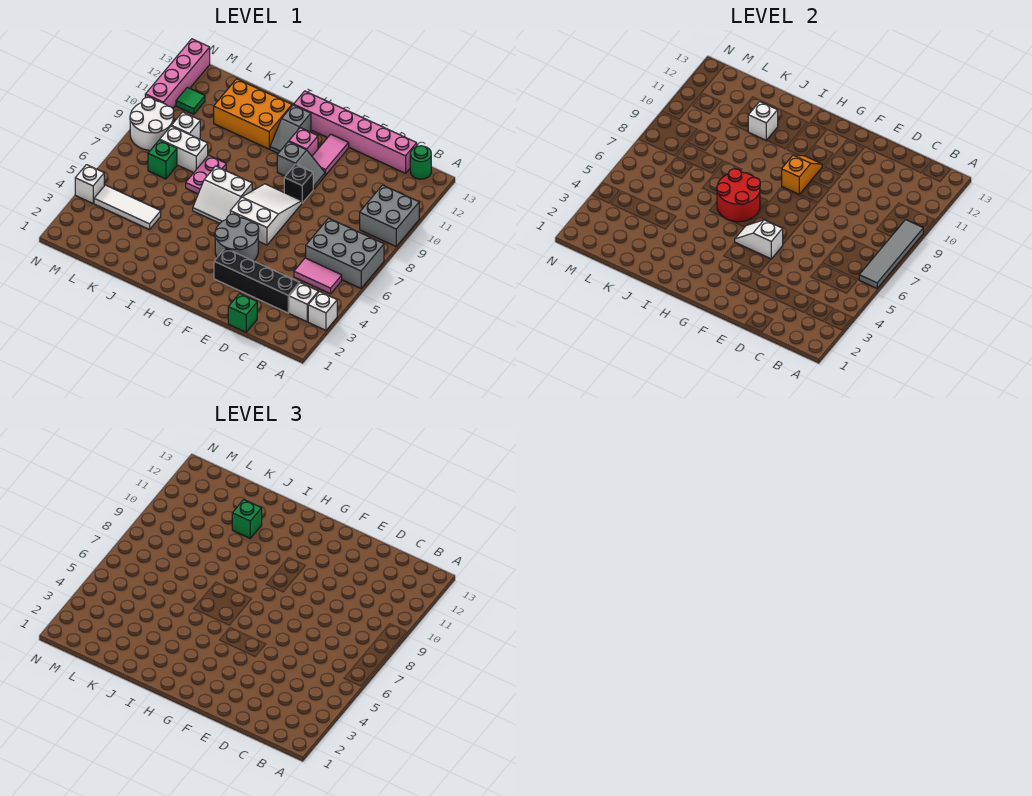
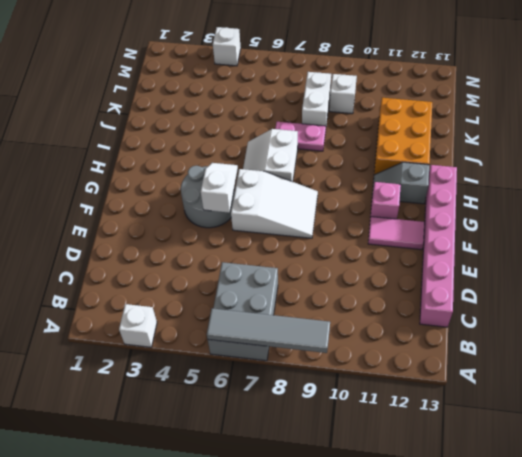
none -> grey brick A9:B10 level 1
none -> white brick B3 level 1
none -> pink tile B5:C5 level 1
none -> green round brick B13 level 1

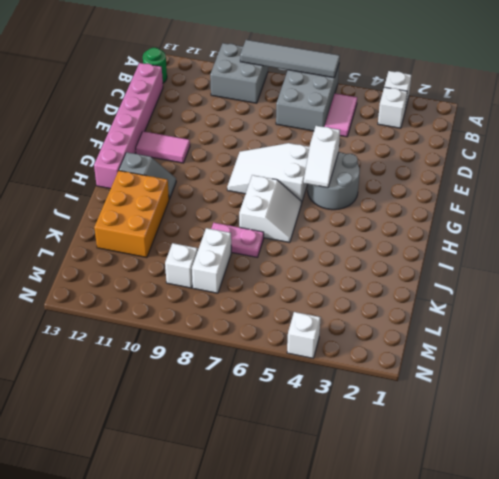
none -> black brick C3:F3 level 1
none -> green brick D1 level 1
none -> black brick F9 level 1
none -> grey slope F10:G10 level 1 top G

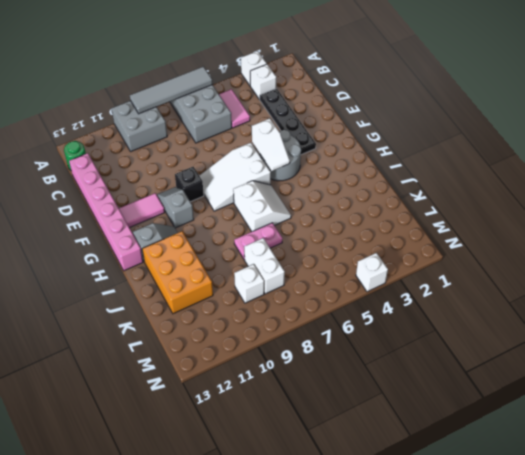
black plate C3:F3 level 1 -> black brick C3:F3 level 1
none -> green brick D1 level 1
none -> pink brick G11 level 1
none -> white tile K4:M4 level 1
none -> green brick L7 level 1

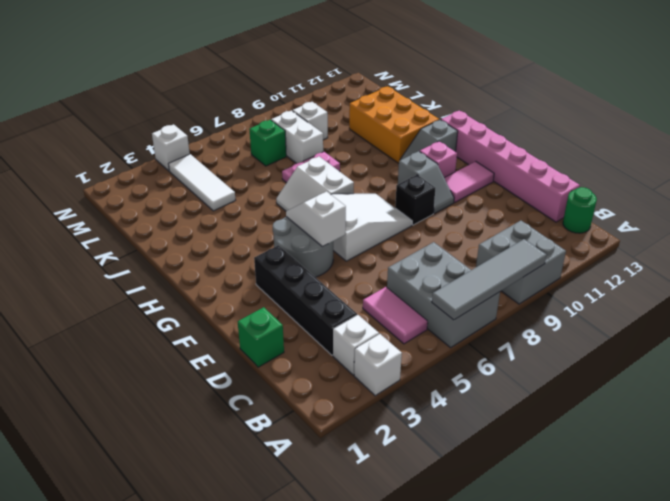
none -> white round brick M8:N9 level 1
none -> green tile M11 level 1
none -> pink brick N10:N13 level 1
none -> orange slope G9:G10 level 2 top 9

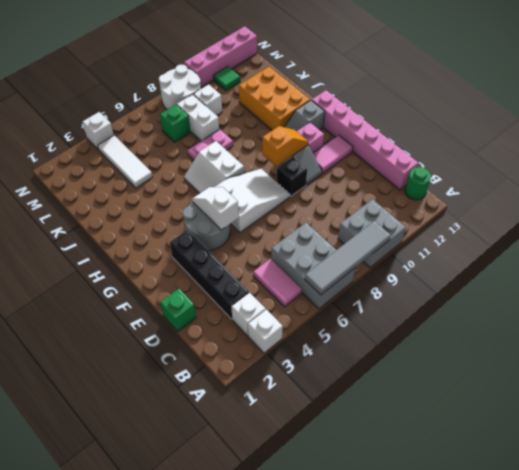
none -> red round brick H6:I7 level 2
none -> white brick J11 level 2
none -> green brick J11 level 3

